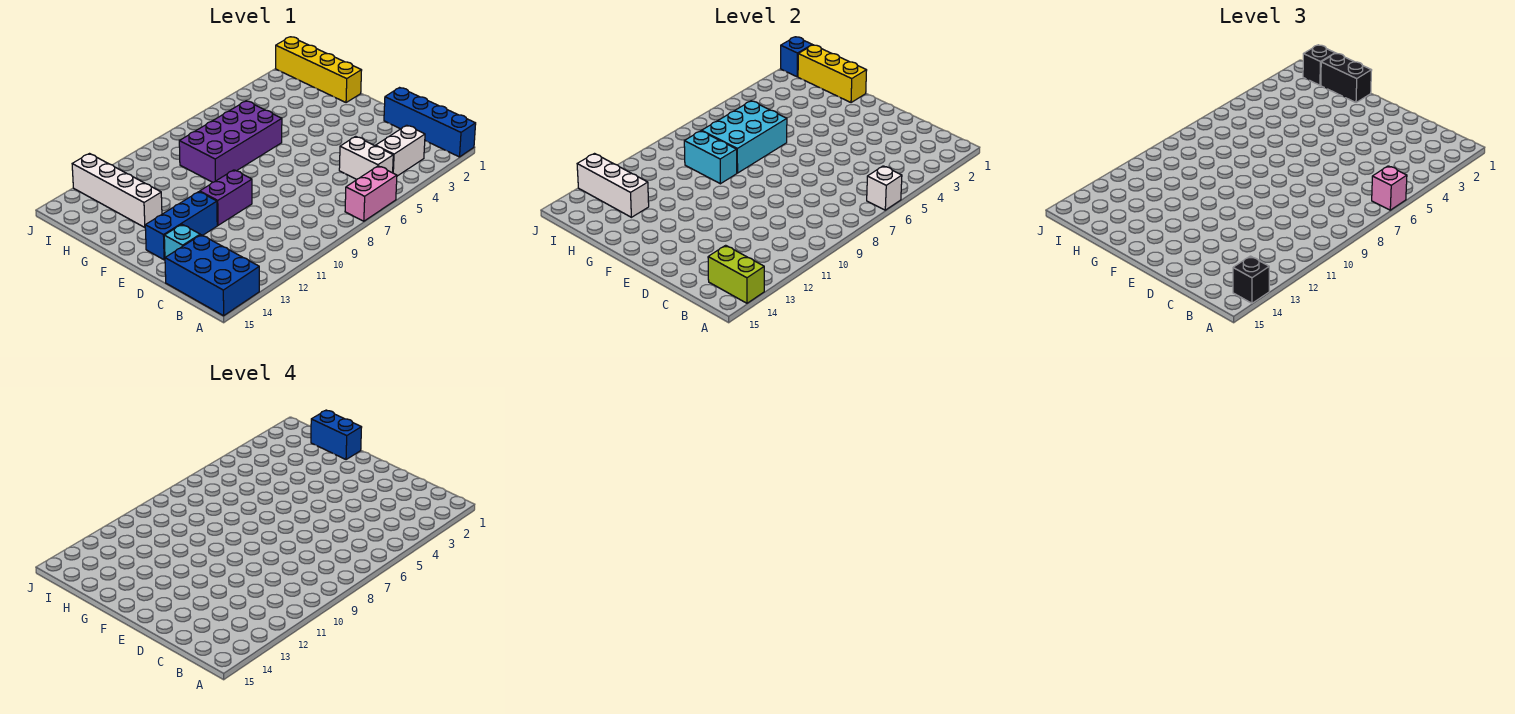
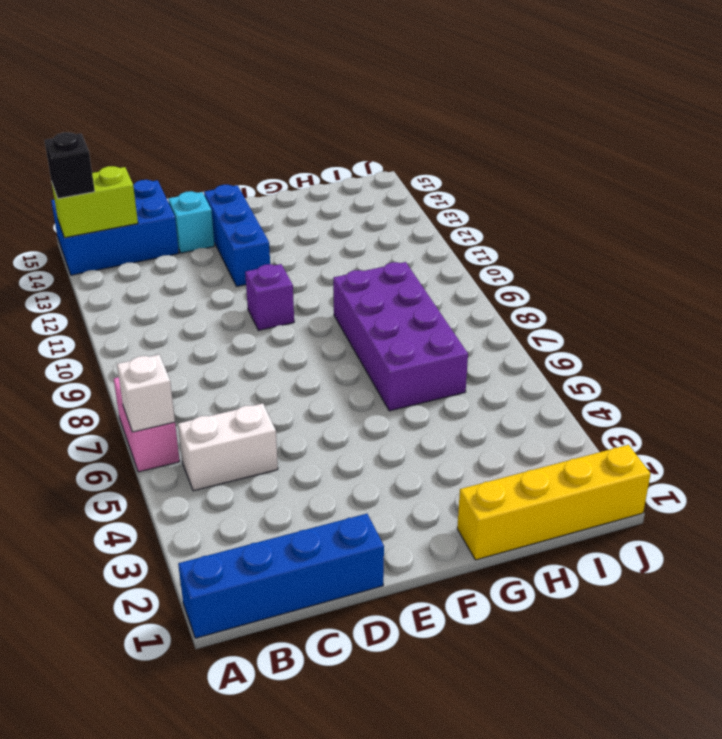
purple brick E10 level 1 -> purple brick E10:E11 level 1
none -> white brick B3:B4 level 1
none -> white brick G13:J13 level 1
none -> yellow brick G1:I1 level 2

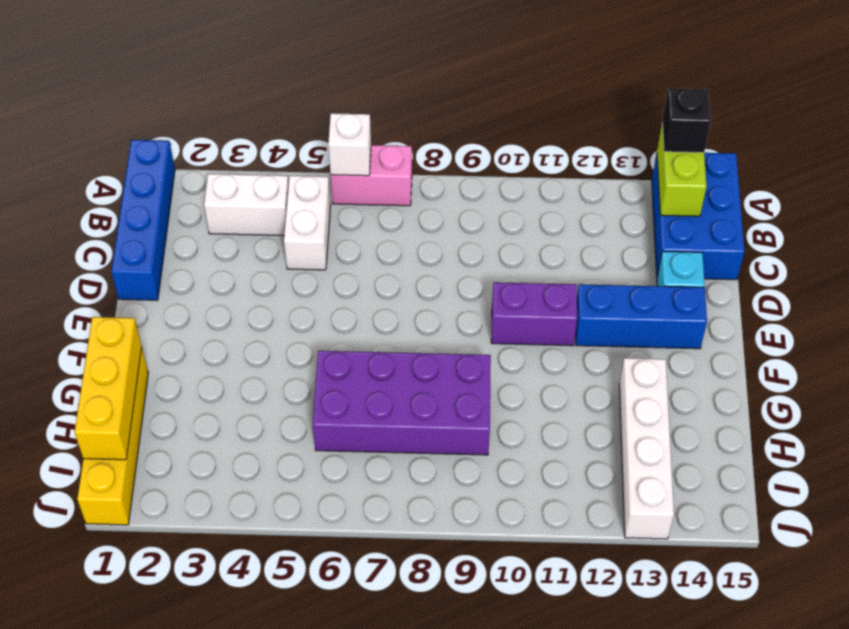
none -> cyan brick G6:H8 level 2
none -> cyan brick G9:H9 level 2
none -> white brick H13:J13 level 2

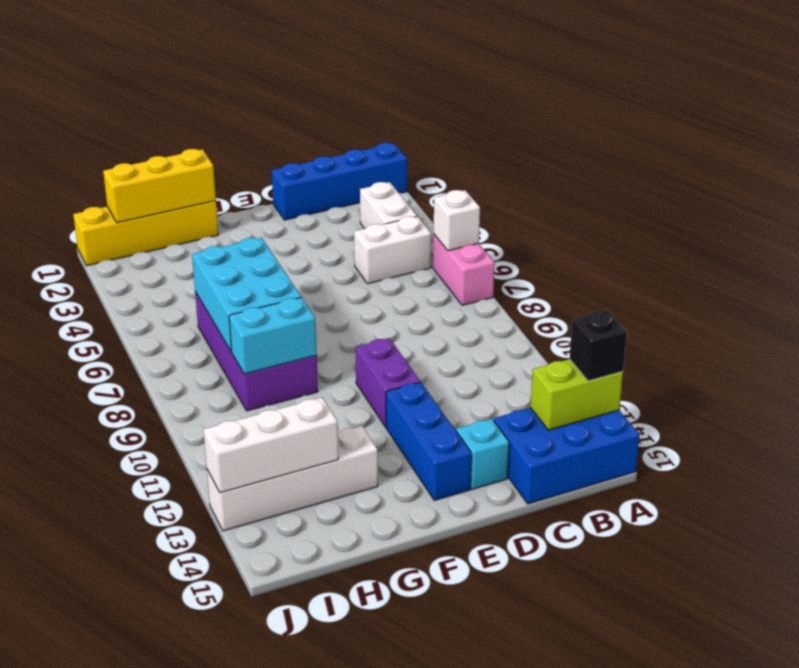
none -> blue brick J1 level 2
none -> pink brick A6 level 3
none -> black brick G1:H1 level 3

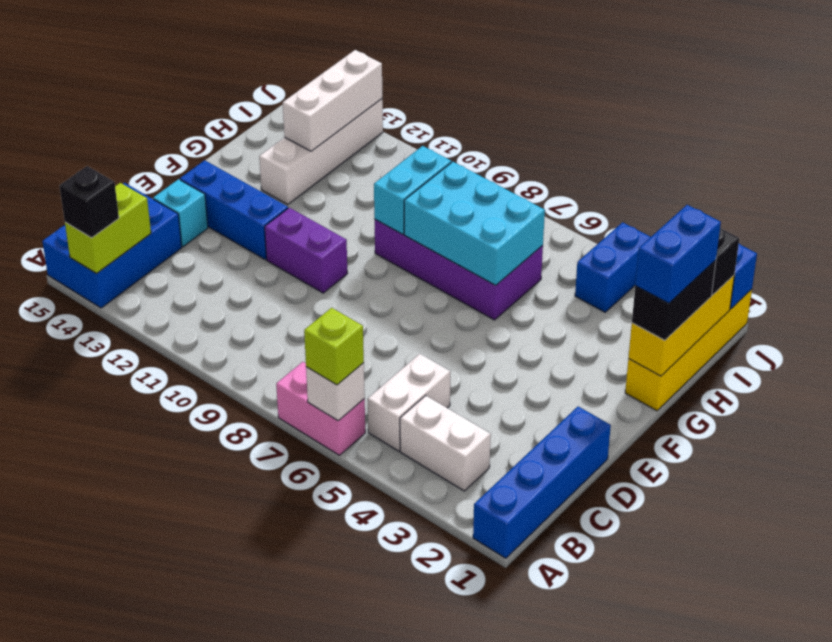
lime brick A6 level 3 -> pink brick A6 level 3
blue brick I4:J4 level 1 -> none

